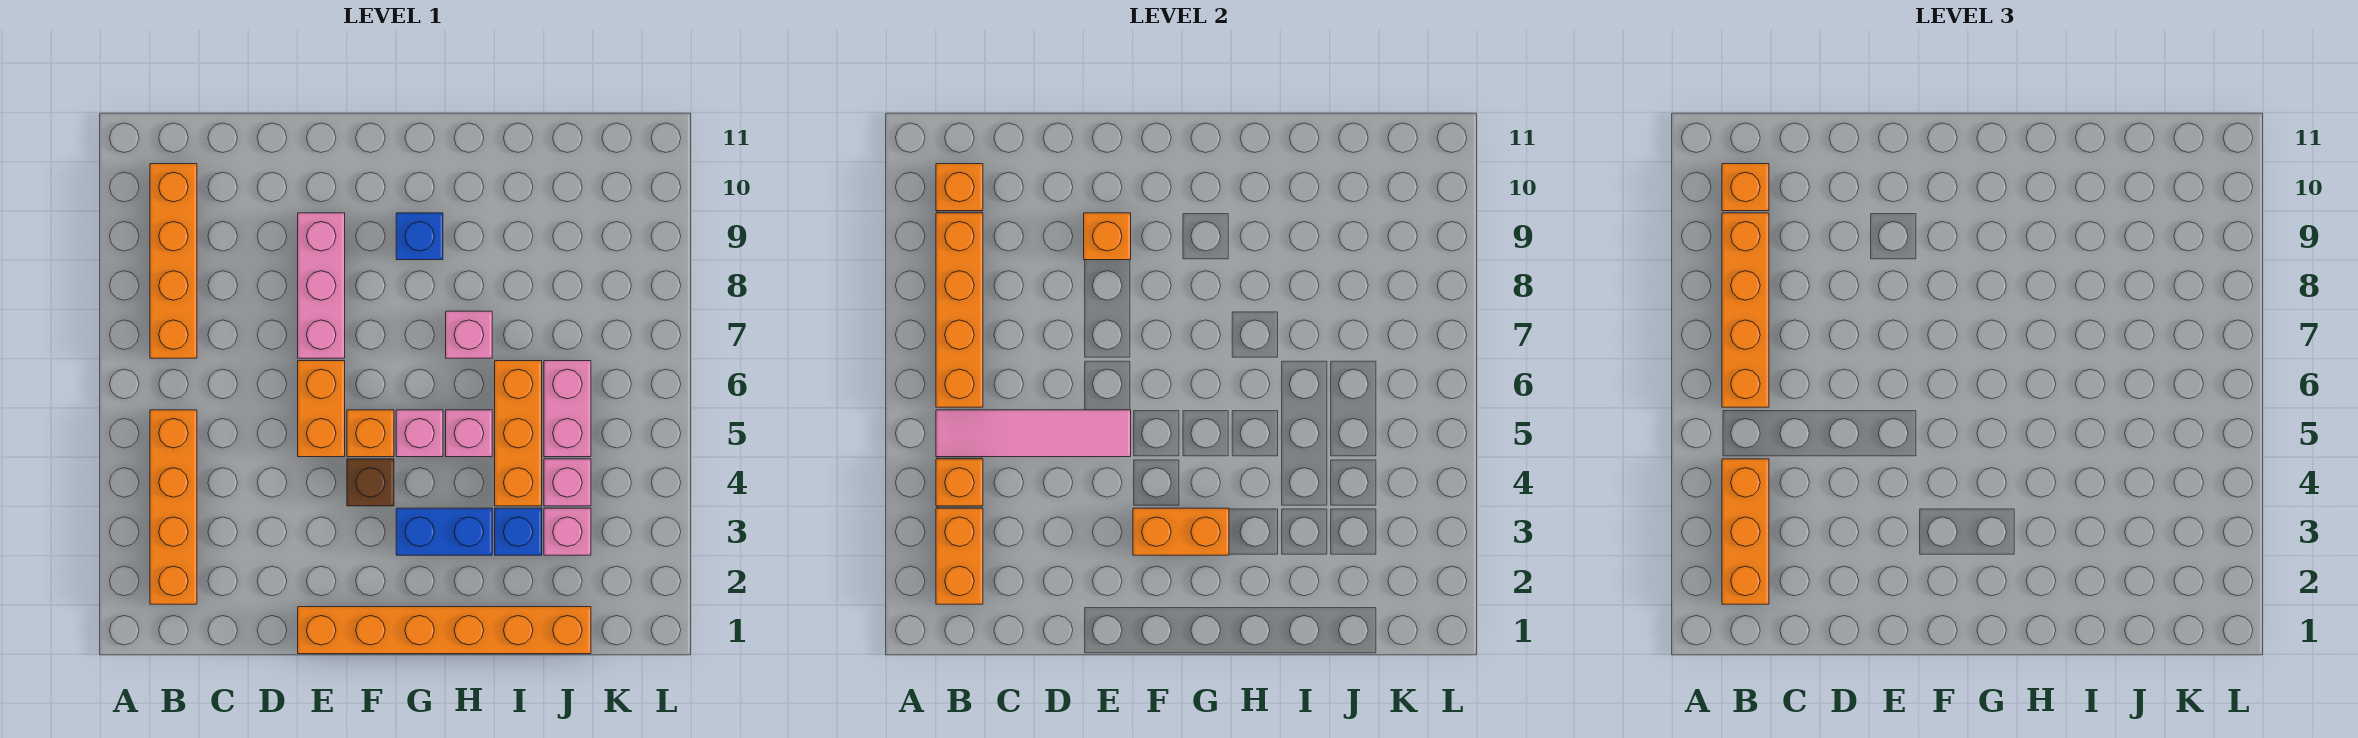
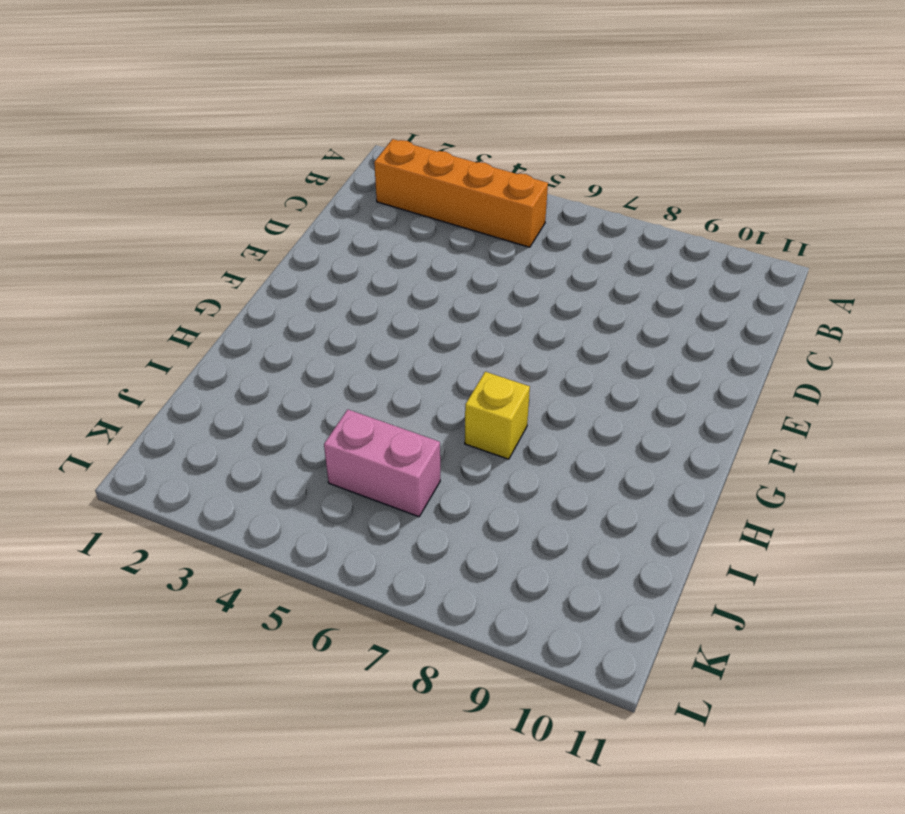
yellow brick H7 level 1 -> pink brick H7 level 1
none -> orange brick B7:B10 level 1
none -> orange brick E1:J1 level 1
none -> orange brick E5:E6 level 1

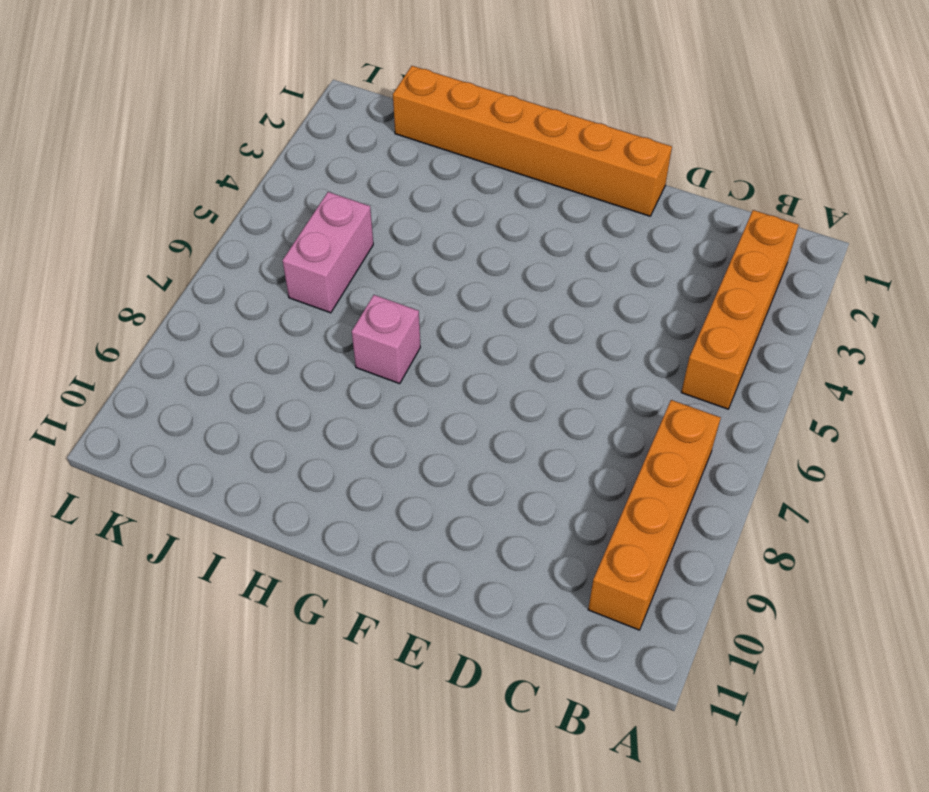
none -> orange brick E5:E6 level 1
none -> pink brick E7:E9 level 1
none -> brown brick F4 level 1

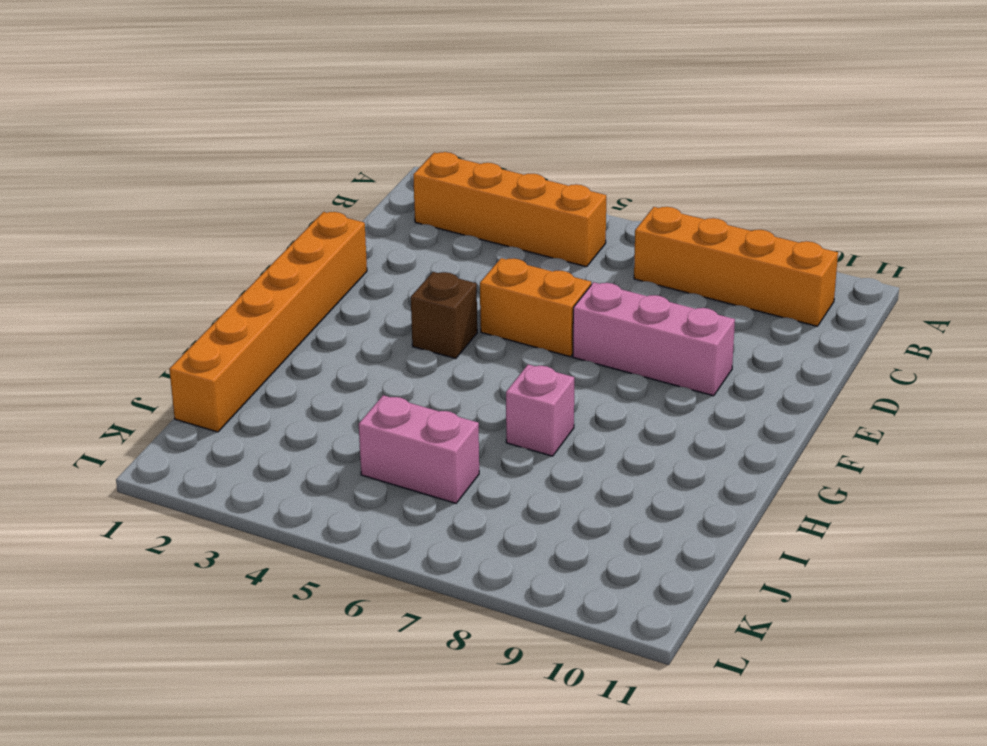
none -> orange brick F5 level 1
none -> blue brick G3:H3 level 1
none -> pink brick G5 level 1

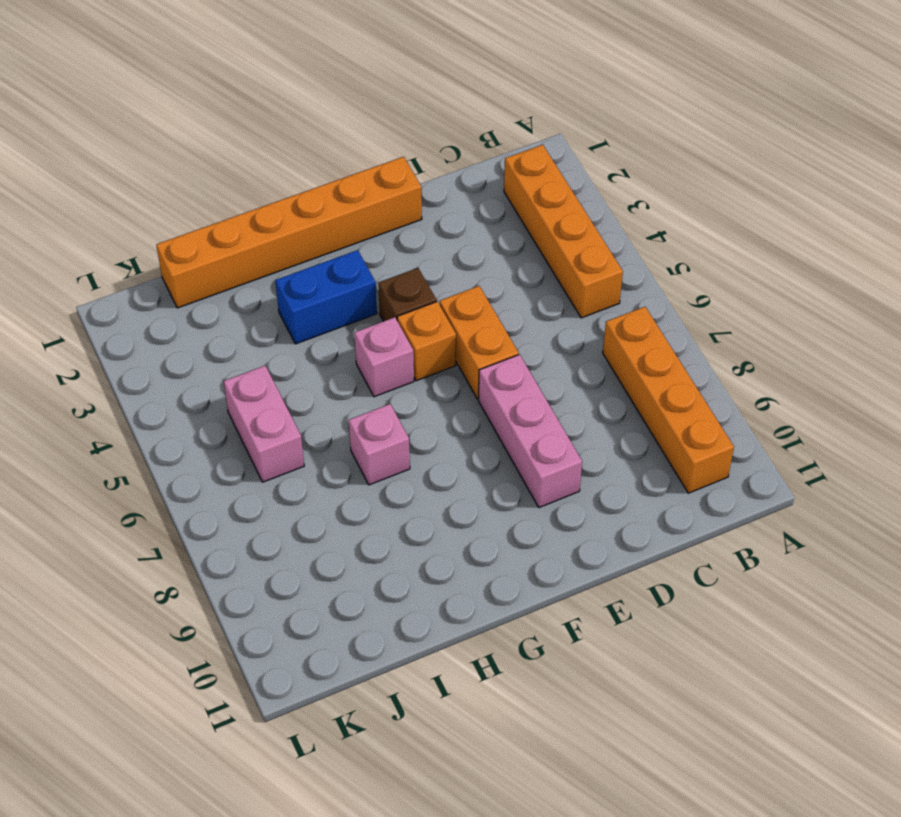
none -> blue brick G9 level 1
none -> pink brick H5 level 1
none -> blue brick I3 level 1

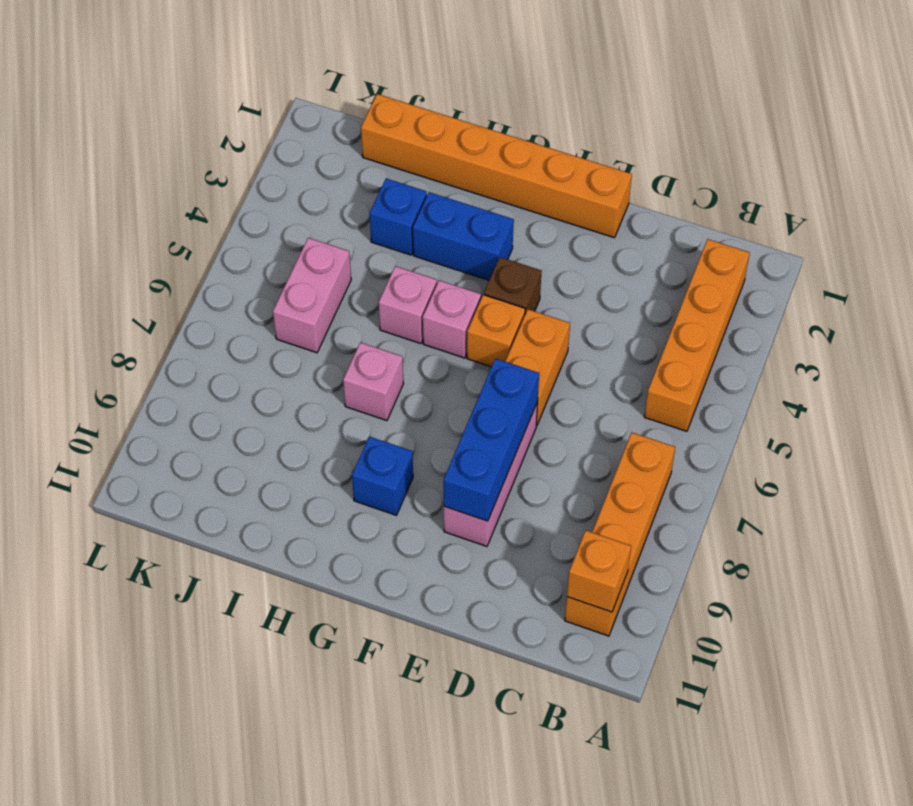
blue brick E7:E9 level 2 -> orange brick E9 level 2
none -> orange brick I4:I6 level 1
none -> pink brick J3 level 1
none -> pink brick J4 level 1

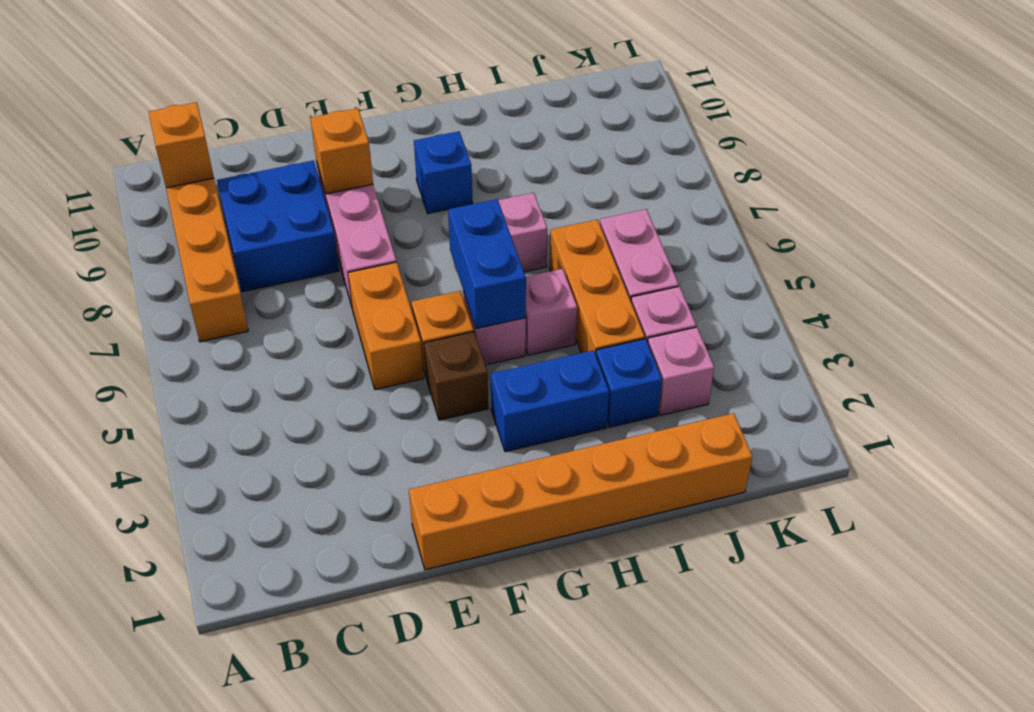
blue brick C8:D9 level 1 -> none
blue brick G5:G6 level 2 -> none
none -> orange brick B2:B5 level 1
none -> orange brick B2:B3 level 2
none -> orange brick B4 level 2

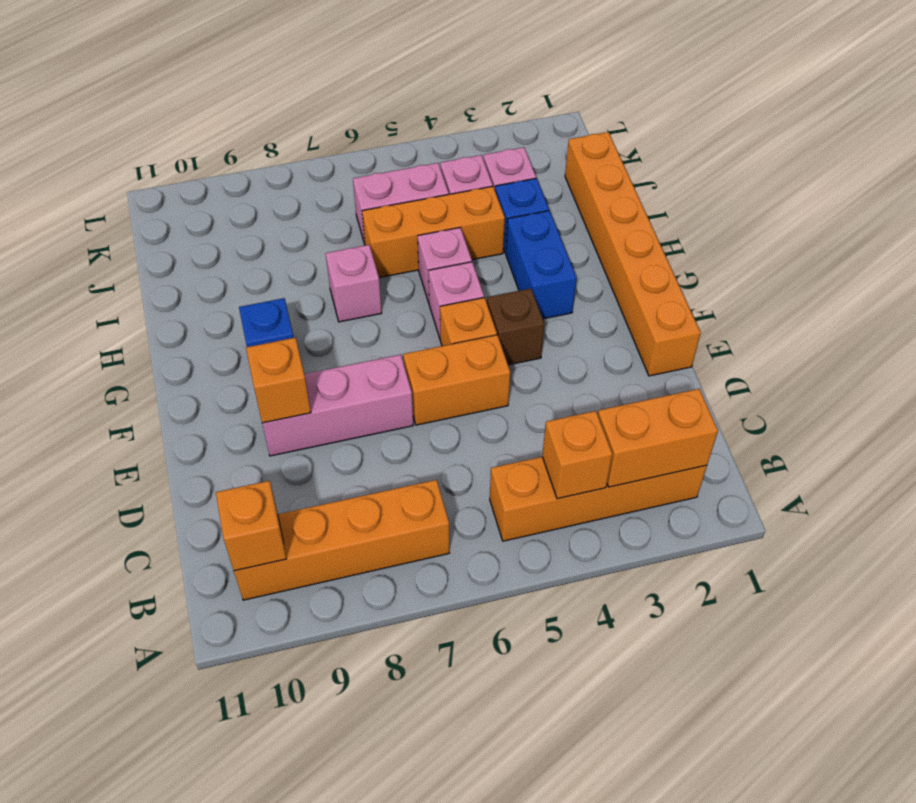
none -> pink tile B5:E5 level 2
none -> orange brick B6:B9 level 2
none -> orange brick F3:G3 level 2

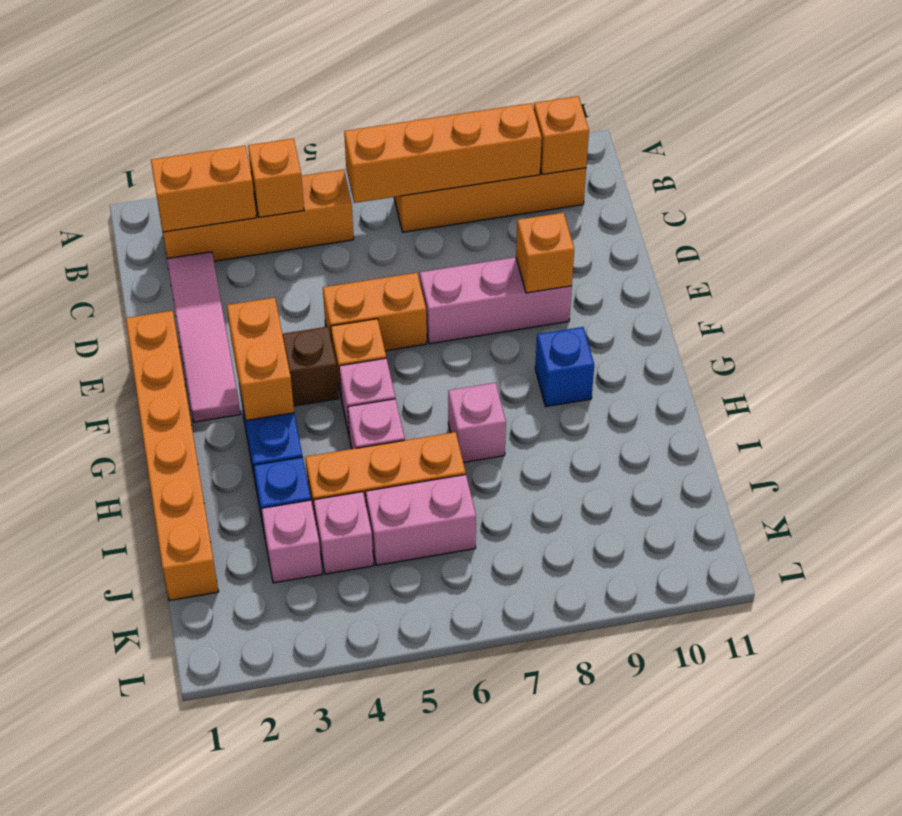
pink tile C2:F2 level 1 -> pink tile B5:E5 level 2
none -> orange brick B2:B4 level 3
none -> orange brick B6:B9 level 3
none -> orange brick B10 level 3

